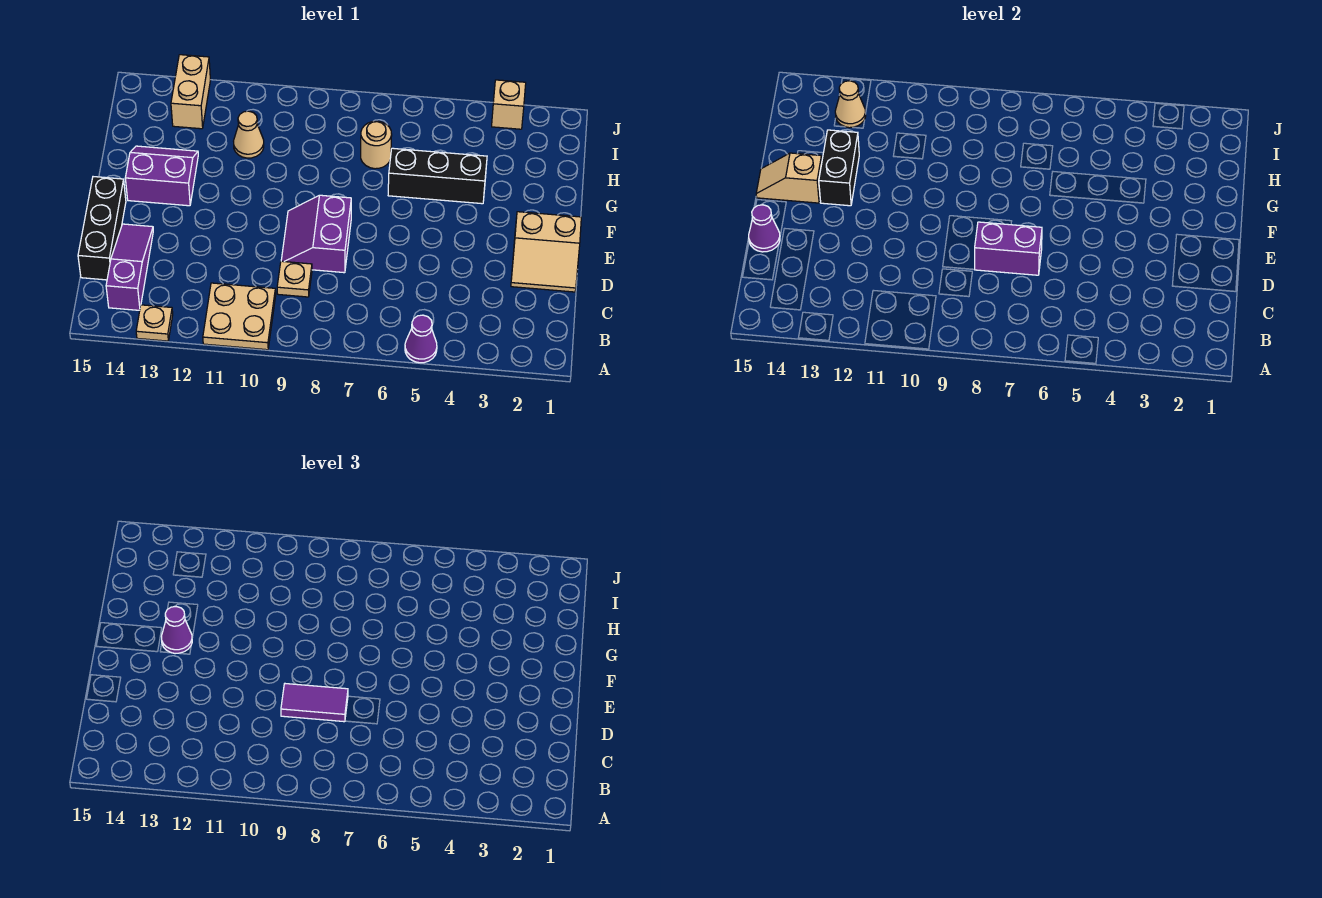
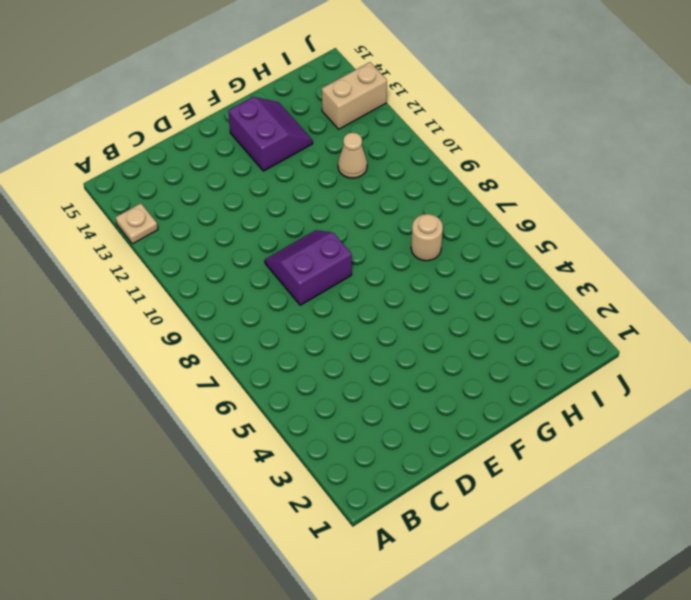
none -> purple cone A5 level 1
none -> tan plate A10:B11 level 1
none -> purple slope B14:D14 level 1 top B

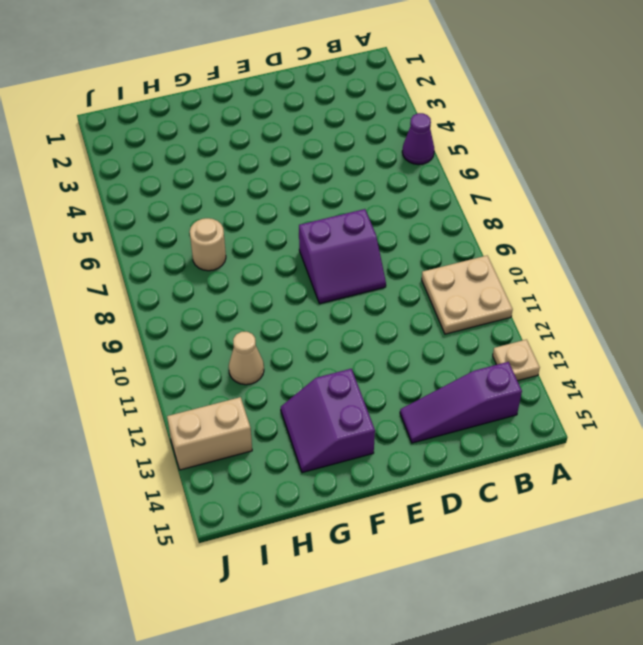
none -> tan plate C9 level 1
none -> black brick C15:E15 level 1
none -> tan slope D1:E2 level 1 top E

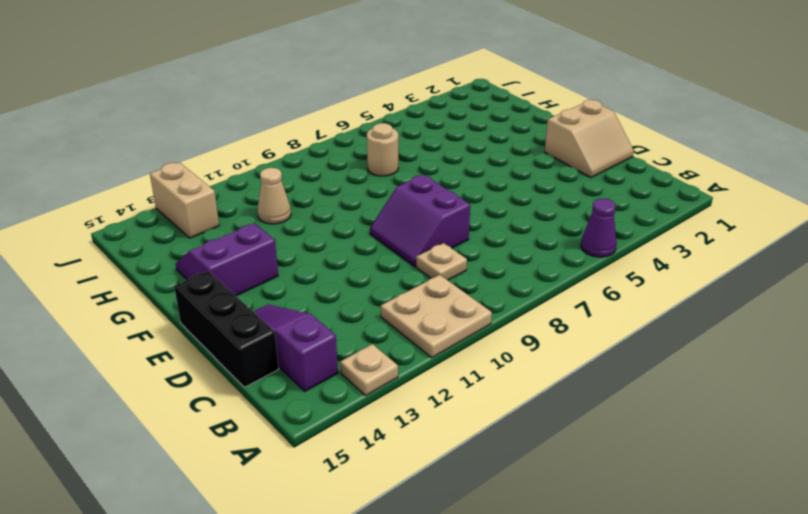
none -> black brick G4:G6 level 1
none -> tan brick J3 level 1
none -> purple brick D7:D8 level 2

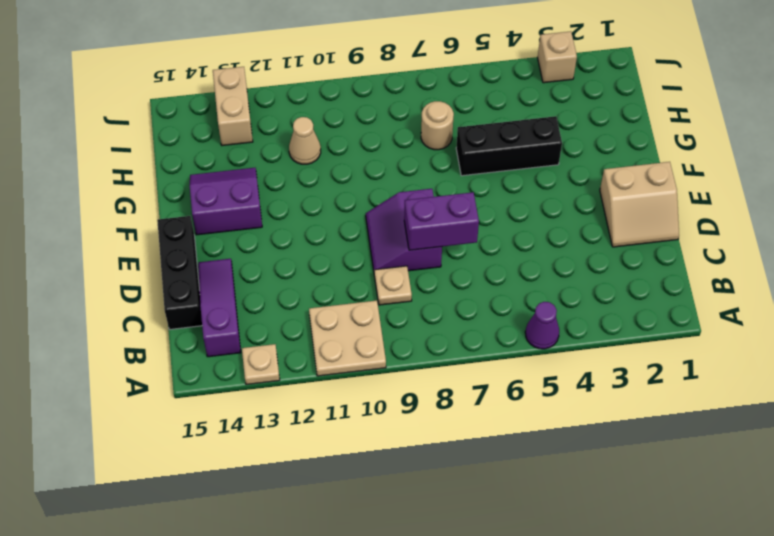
none -> purple cone D15 level 2
none -> black brick F13:G13 level 2
none -> tan slope F14:F15 level 2 top 14

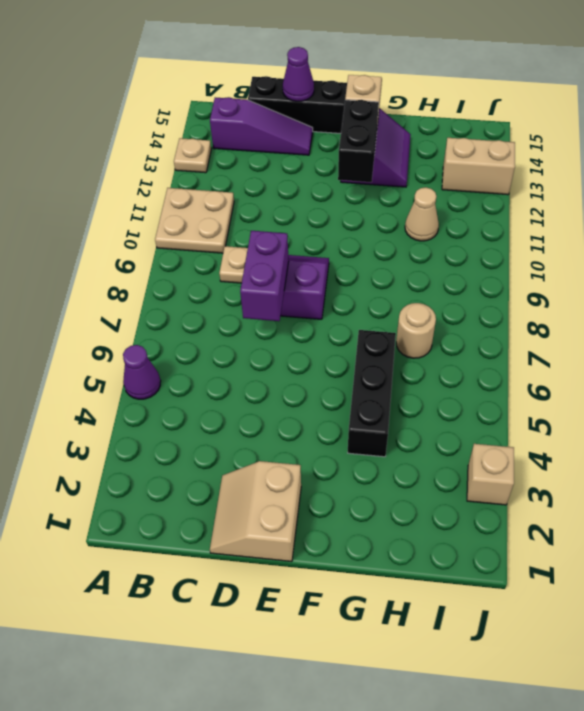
black brick F12:F13 level 2 -> black brick F13:G13 level 2
none -> tan cone I13 level 2
none -> purple tile D8:D9 level 3
none -> purple cone F13 level 3

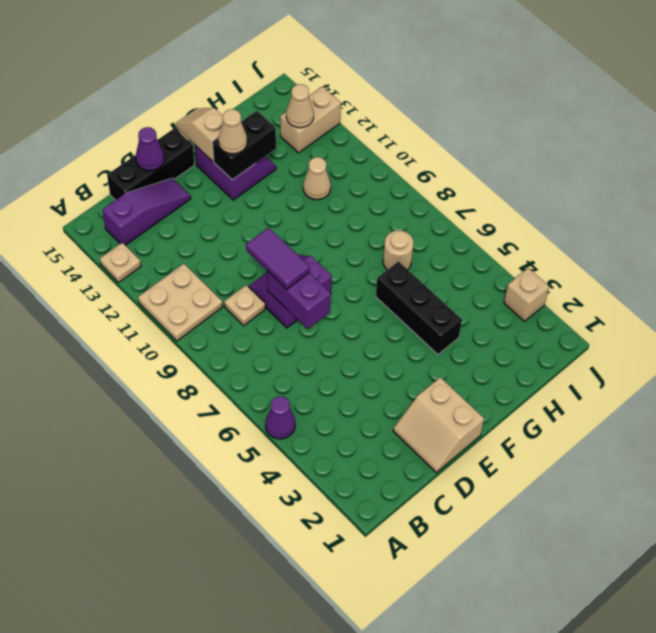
tan cone F13 level 3 -> purple cone F13 level 3

